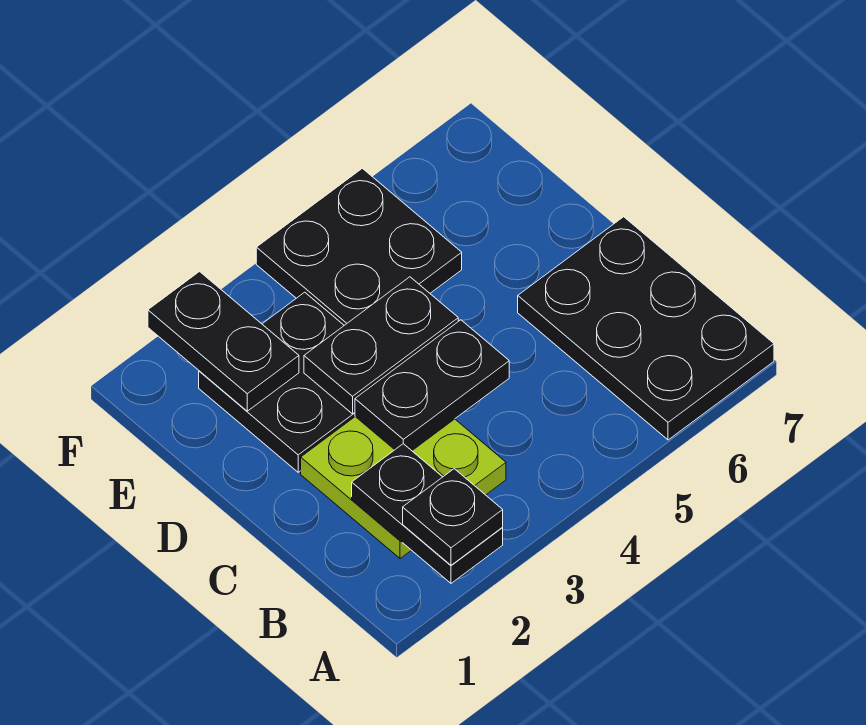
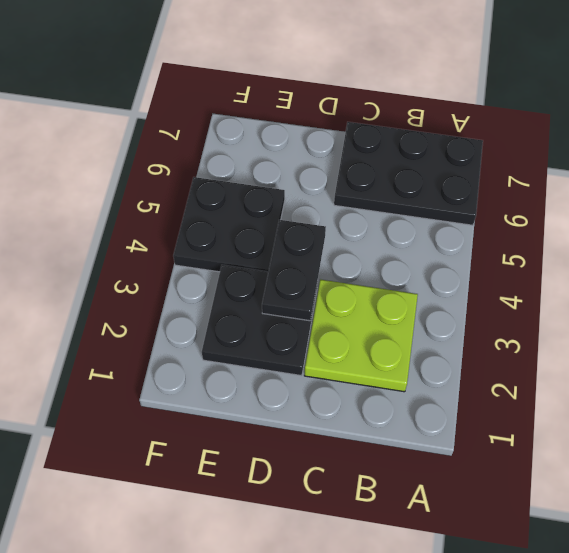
none -> black plate A2:B2 level 2
none -> black plate C3:C4 level 2

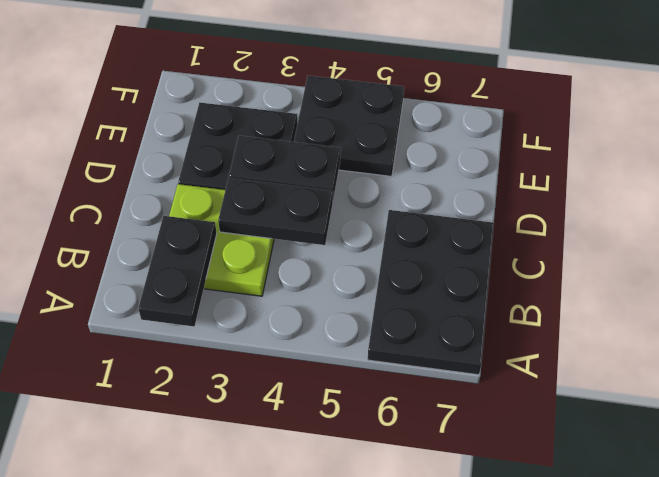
none -> black plate E2:F2 level 2
none -> black plate A2 level 3

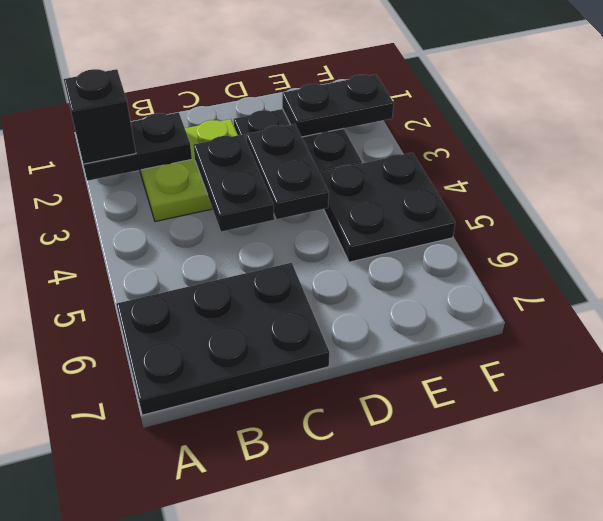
black brick A2 level 3 -> black plate A2 level 3

